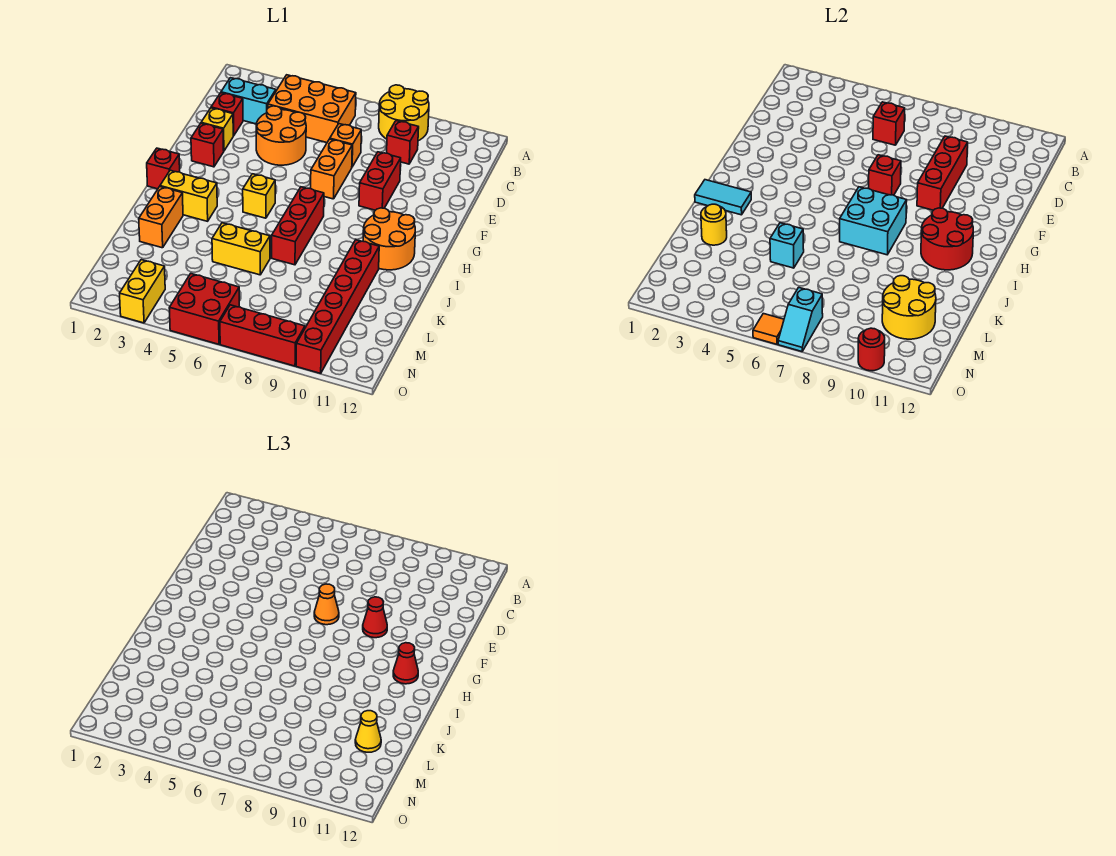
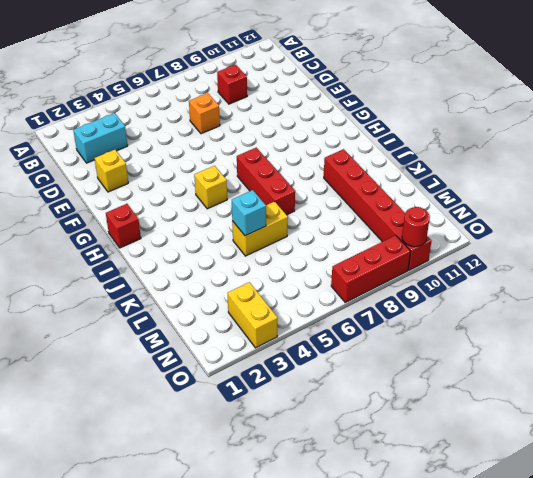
none -> yellow round brick A8:B9 level 1
none -> orange brick B4:C6 level 1
none -> red brick D2 level 1
none -> orange round brick D4:E5 level 1

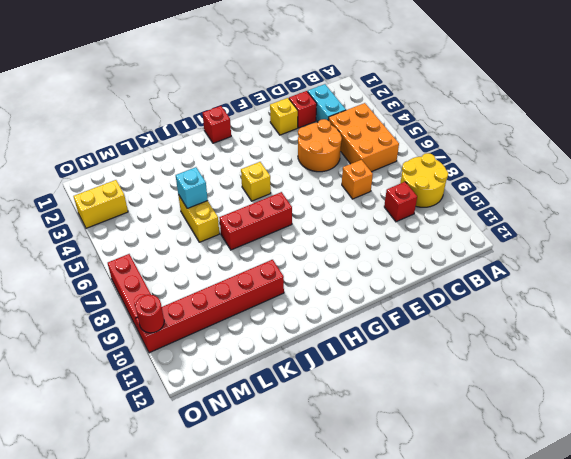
none -> orange brick E7:F7 level 1
none -> red brick E9:F9 level 1
none -> red brick F2 level 1
none -> orange round brick H10:I11 level 1

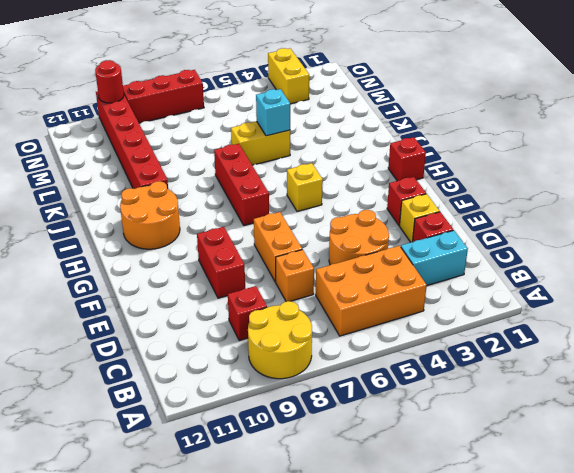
none -> yellow brick I2:I3 level 1
none -> orange brick J2:K2 level 1
none -> red brick N5:O6 level 1
none -> red brick C6 level 2

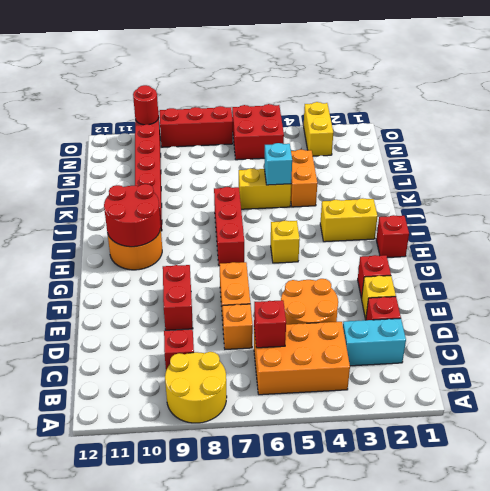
orange brick K4:L4 level 1 -> orange brick J2:K2 level 1
none -> red brick D9:F9 level 2
none -> red brick F7 level 2
none -> cyan brick H7:I8 level 2
none -> cyan tile I1:I2 level 2

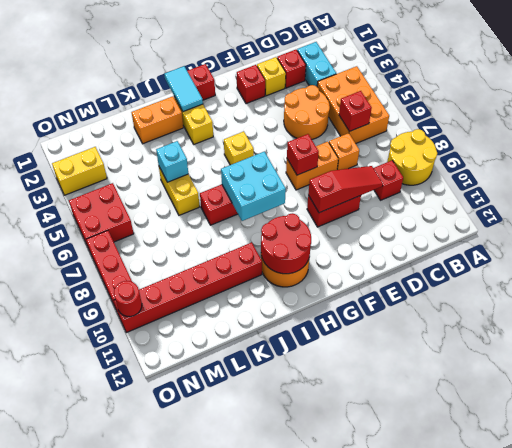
red slope D9:F9 level 2 top F -> red brick D9:F9 level 2
none -> yellow round brick K2 level 2
none -> yellow round brick L10:M11 level 2
none -> cyan slope N7:O7 level 2 top N
none -> orange tile O6 level 2

